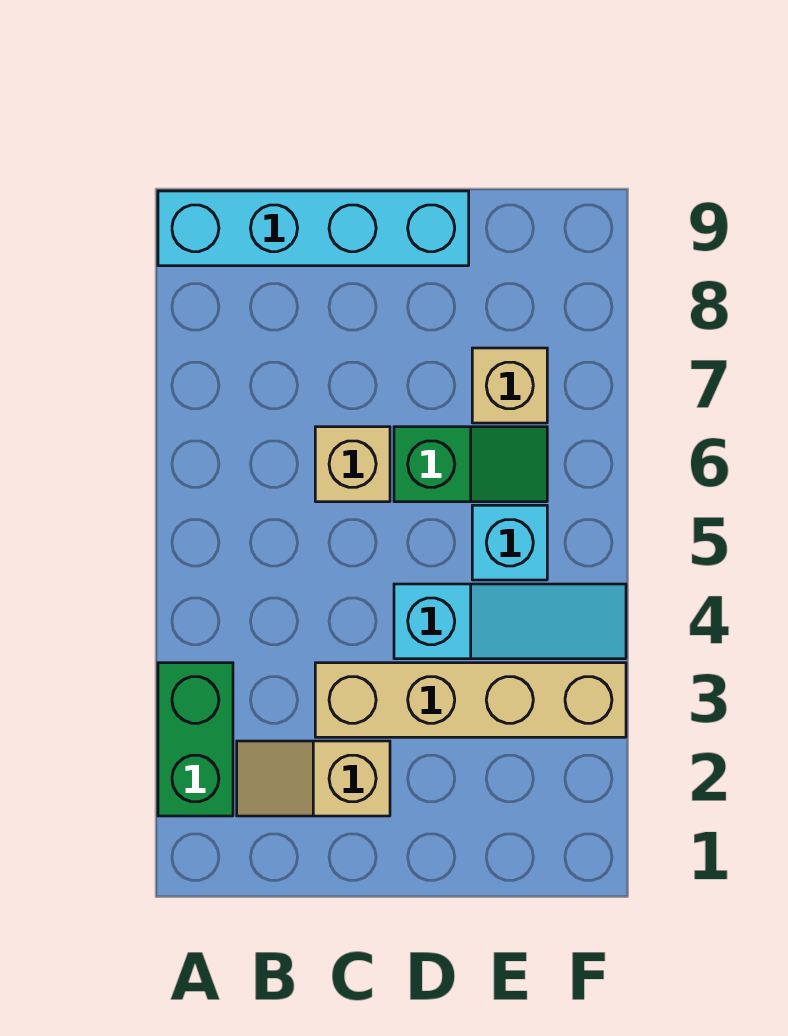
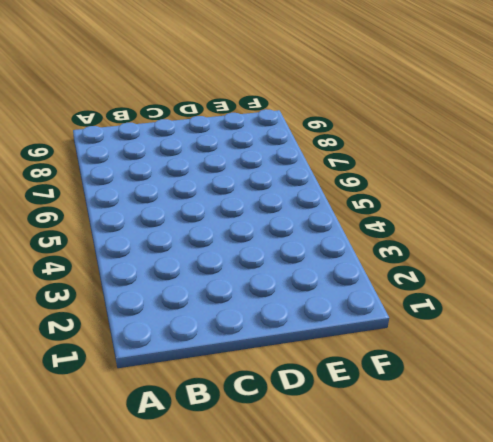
none -> green brick A2:A3 level 1
none -> cyan brick A9:D9 level 1

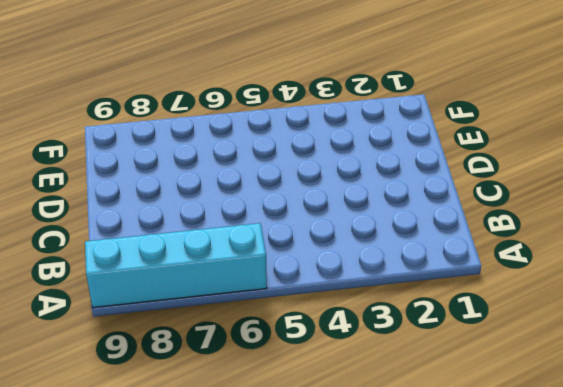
cyan brick A6:A9 level 1 -> cyan brick A9:D9 level 1
none -> green brick A2:A3 level 1
none -> tan slope B2:C2 level 1 top C

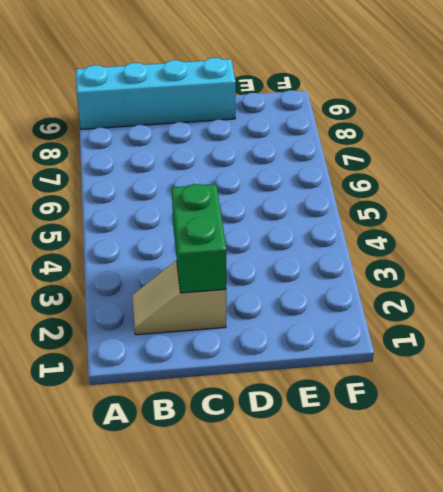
green brick C2:C3 level 2 -> green brick A2:A3 level 1
none -> tan brick C3:F3 level 1
none -> tan brick C6 level 1

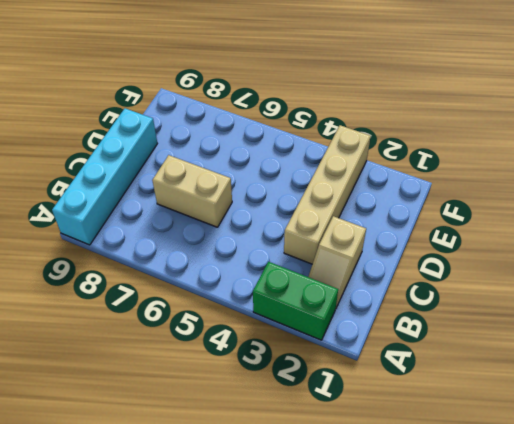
tan brick C6:C7 level 1 -> tan brick C6 level 1
none -> cyan slope D4:F4 level 1 top D
none -> green slope D6:E6 level 1 top D

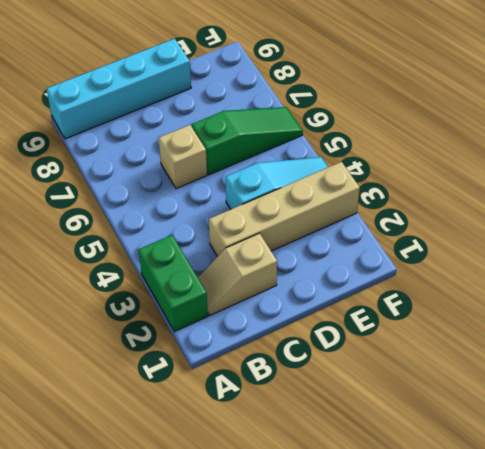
green slope D6:F6 level 1 top D -> green slope D6:E6 level 1 top D
none -> cyan brick E5 level 1
none -> tan brick E7 level 1

